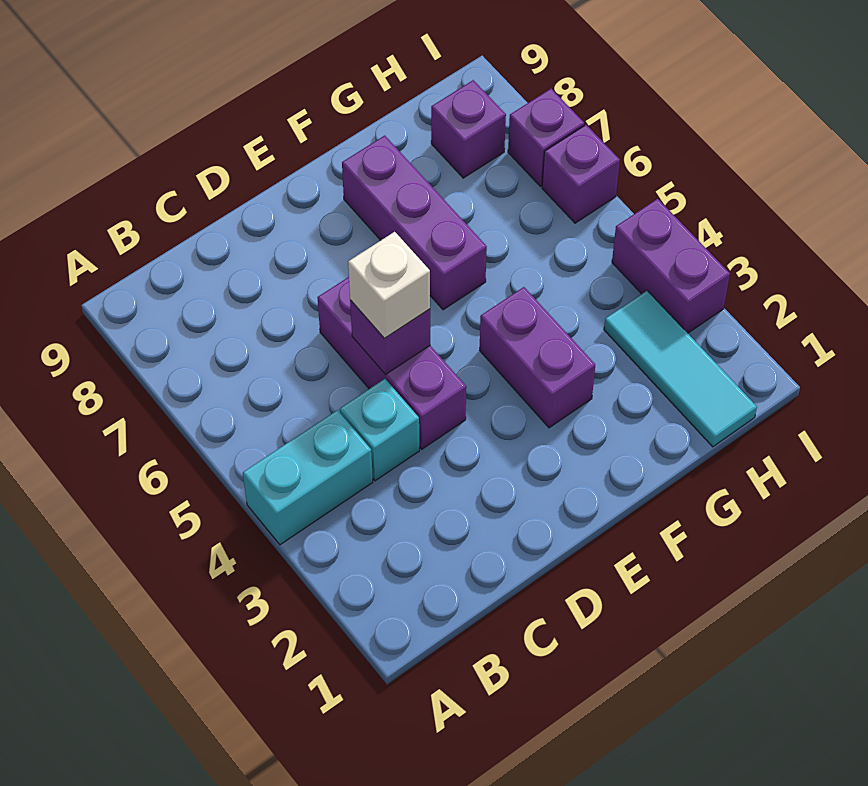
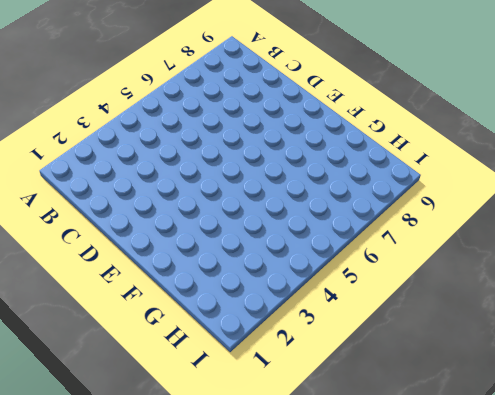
none -> cyan brick A4:B4 level 1
none -> cyan brick C4 level 1
none -> purple brick D4:D6 level 1

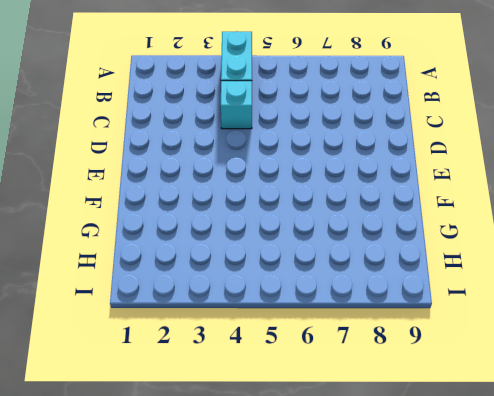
none -> purple brick D4:D6 level 1
none -> purple brick F3:F4 level 1
none -> purple brick F6:F8 level 1

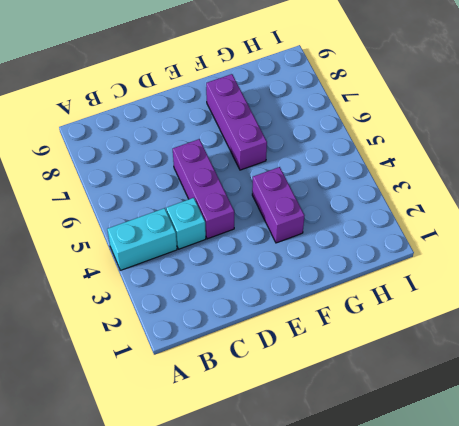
none -> cyan tile H1:H3 level 1
none -> purple brick H8 level 1
none -> purple brick I3:I4 level 1

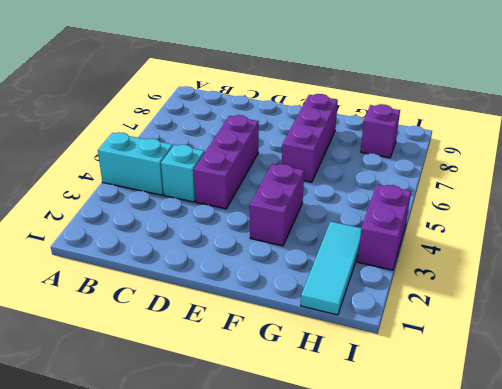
none -> purple brick I6 level 1
none -> purple brick I7 level 1
none -> purple brick D5 level 2

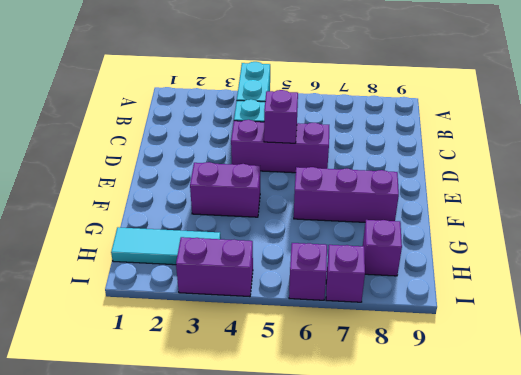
none -> white brick D5 level 3

